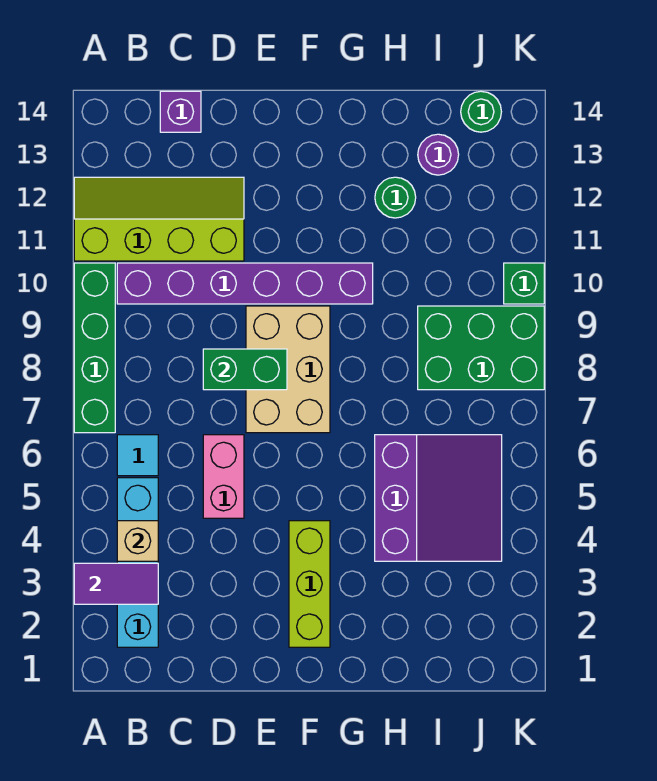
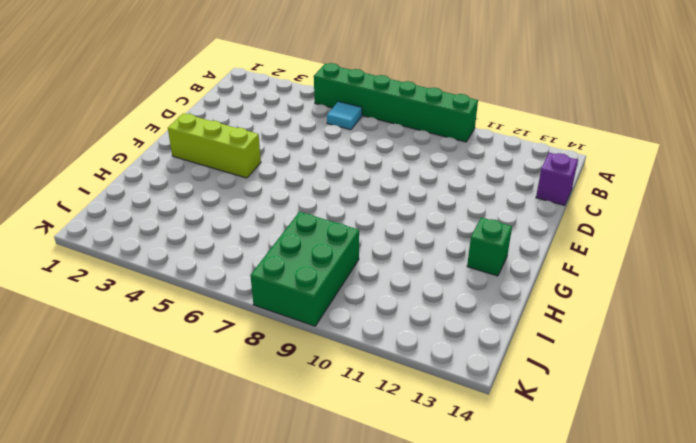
green brick A5:A10 level 1 -> green brick A7:A10 level 1
green brick G13 level 1 -> green brick K10 level 1
none -> lime slope A11:D12 level 1 top 11
none -> cyan brick B2:B5 level 1
none -> purple brick B10:G10 level 1

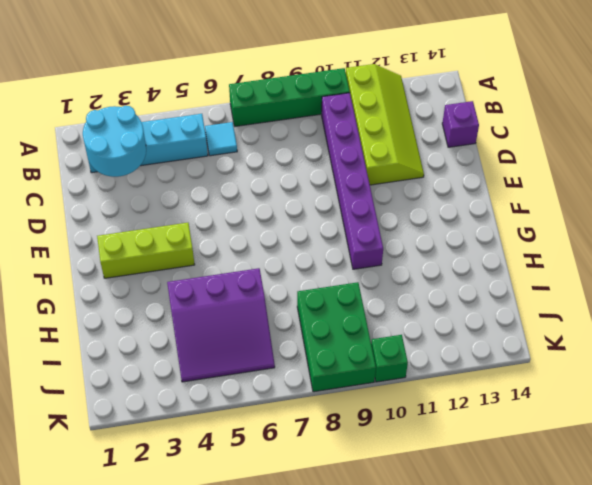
cyan round brick B2:C3 level 2 -> purple tile A3:B3 level 2
none -> pink brick D5:D6 level 1
none -> tan brick E7:F9 level 1
none -> green round brick H12 level 1

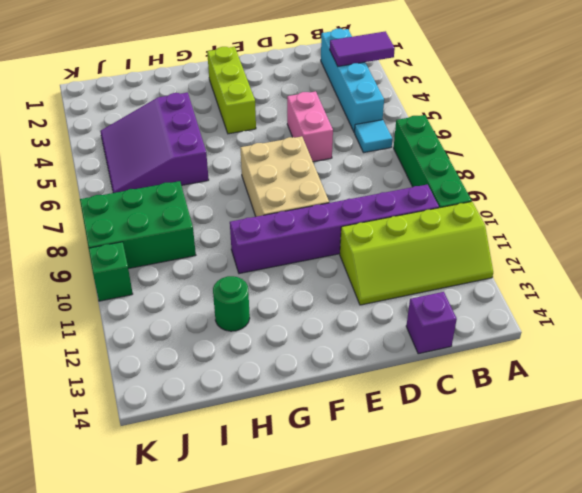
none -> purple round brick I13 level 1
none -> green round brick J14 level 1
none -> tan brick B4 level 2

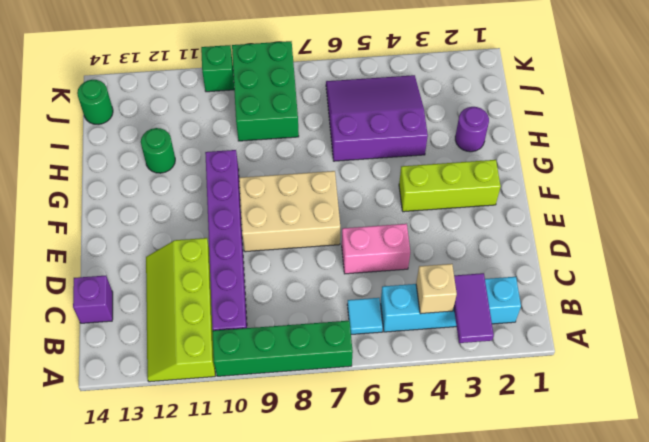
purple round brick H2 level 1 -> purple round brick I13 level 1
none -> green brick D8:E8 level 2

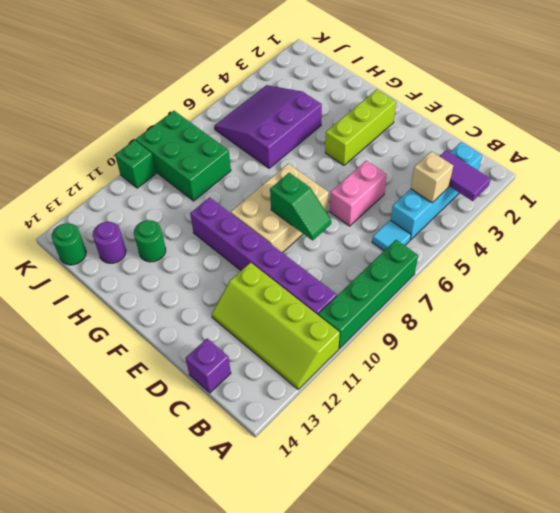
green slope D8:E8 level 2 top E -> green brick D8:E8 level 2

